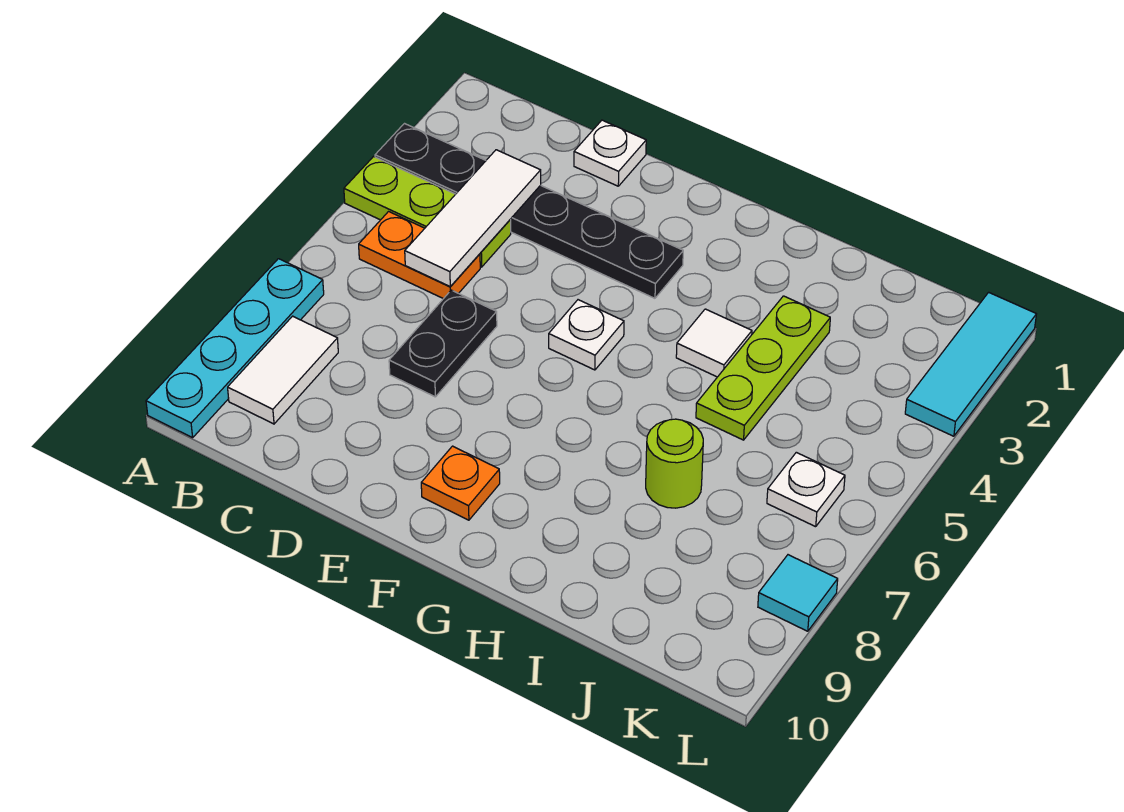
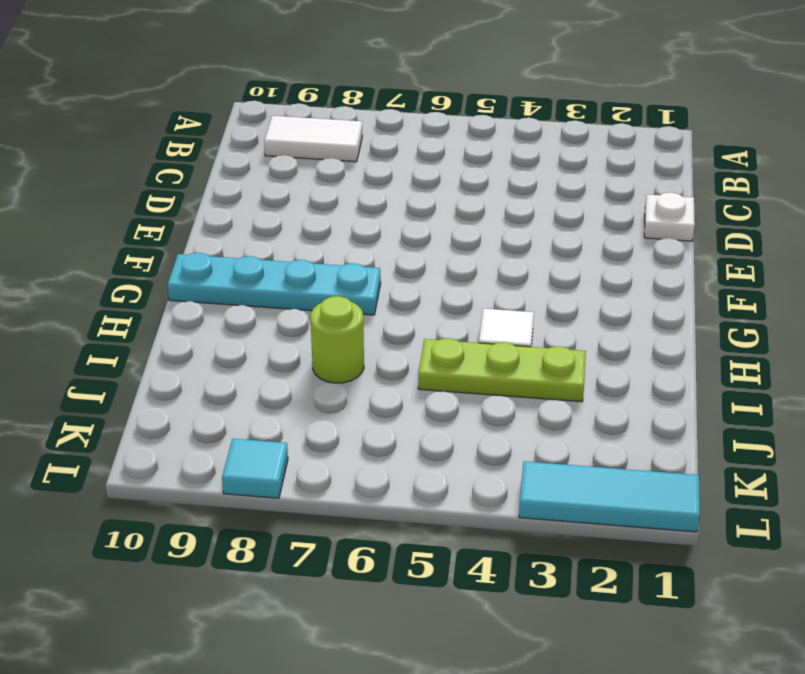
cyan plate G7:G10 level 1 -> cyan plate A7:A10 level 1
none -> black plate A3:F3 level 1
none -> lime plate A4:C4 level 1
none -> orange plate B5:C5 level 1

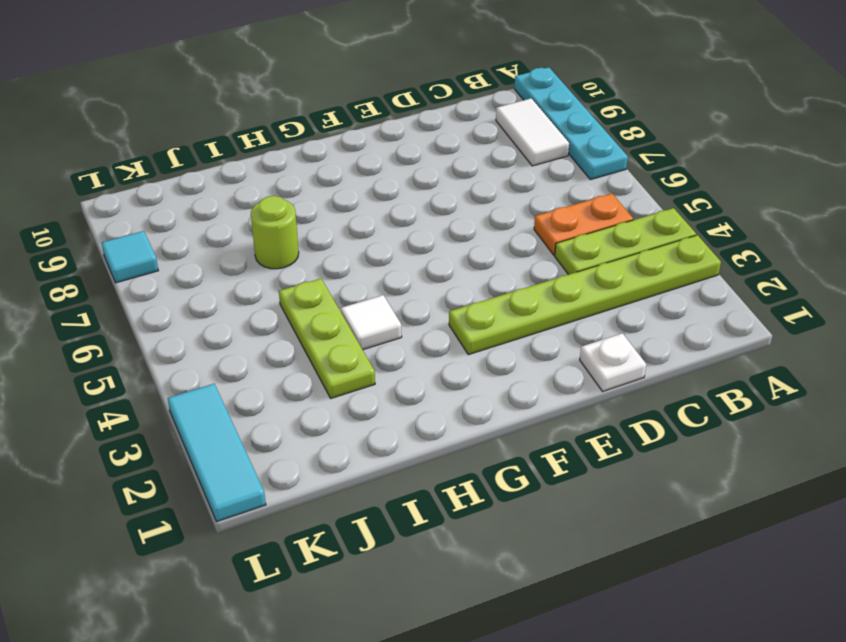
lime plate A3:F3 level 1 -> black plate A3:F3 level 1
none -> black plate D6:D7 level 1
none -> white plate F5 level 1
none -> orange plate F9 level 1

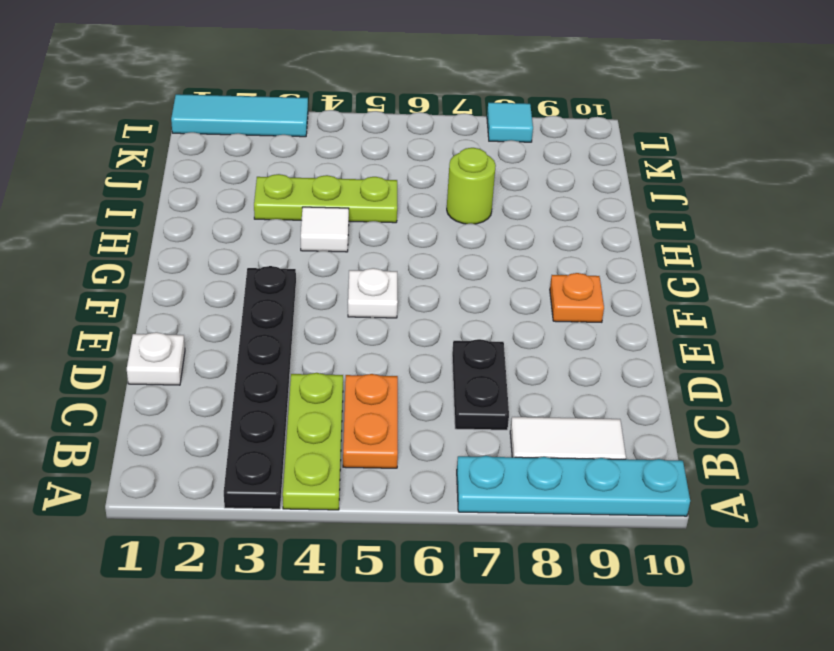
black plate C7:D7 level 1 -> black plate D6:D7 level 1
none -> white plate K6 level 1
none -> white tile C3:C5 level 2

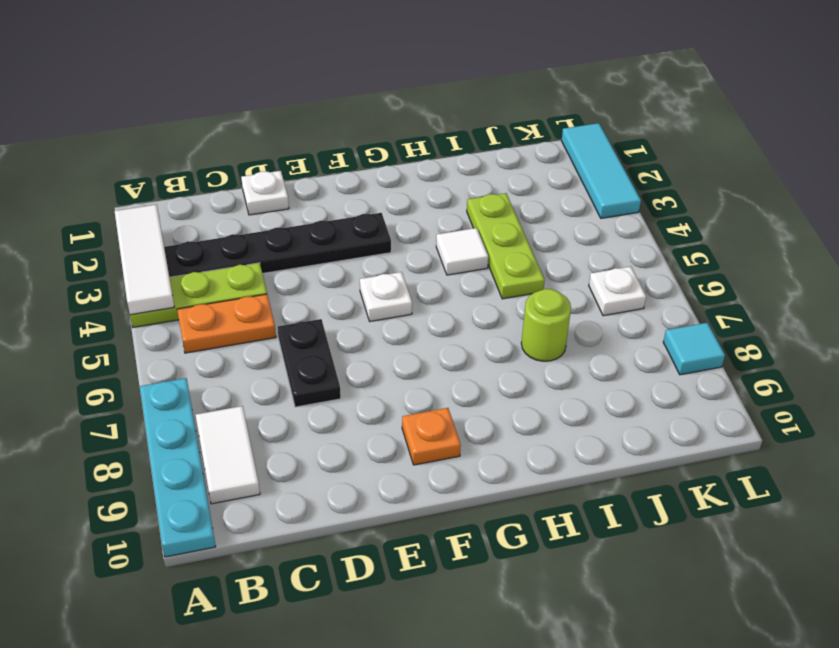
white tile A2:A4 level 2 -> white tile C3:C5 level 2

